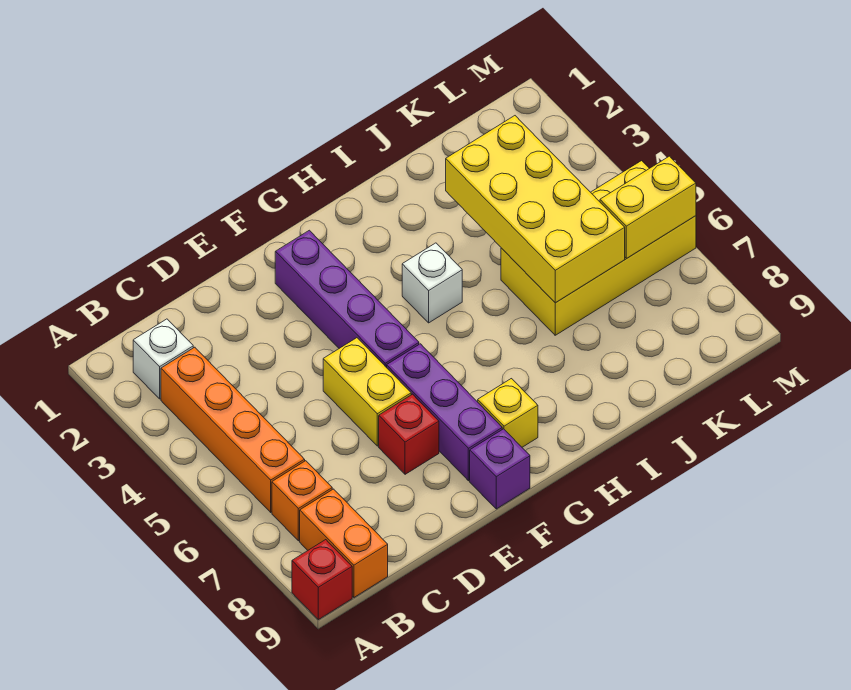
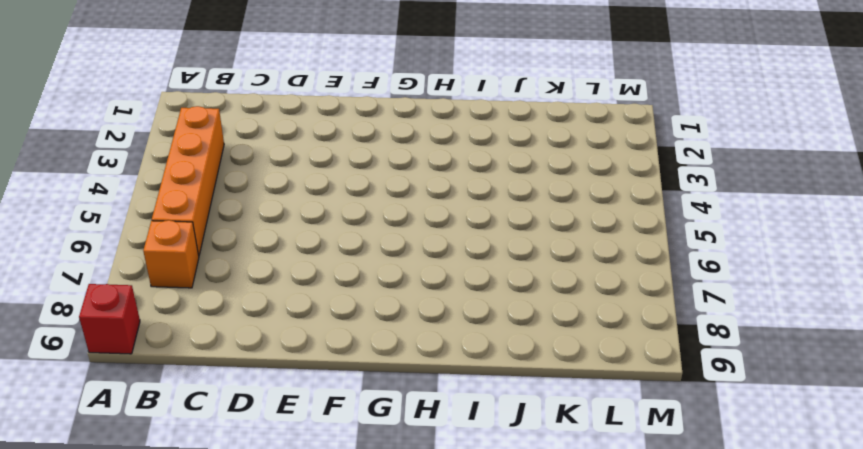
none -> white brick B2 level 1
none -> orange brick B8:B9 level 1
none -> yellow brick E5:E6 level 1

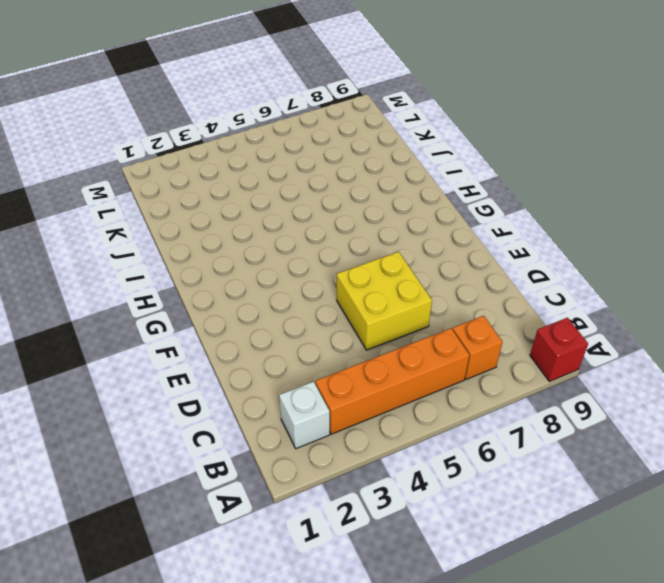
yellow brick D5:E6 level 1 -> yellow brick E5:E6 level 1
none -> orange brick B8:B9 level 1
none -> red brick E7 level 1
none -> purple brick F2:F5 level 1

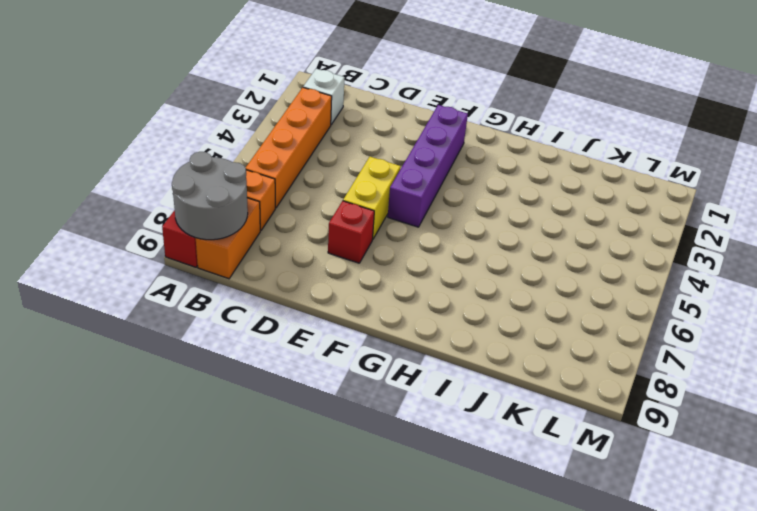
grey round brick A8:B9 level 2 -> none
none -> purple brick F6:F8 level 1
none -> purple brick F9 level 1
none -> yellow brick G8 level 1

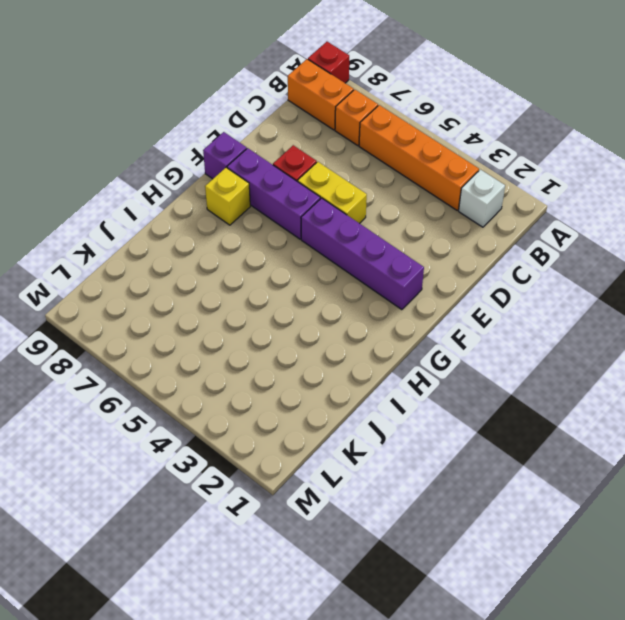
none -> white brick H4 level 1
none -> yellow brick J5:M6 level 1
none -> yellow brick J3:K6 level 2

